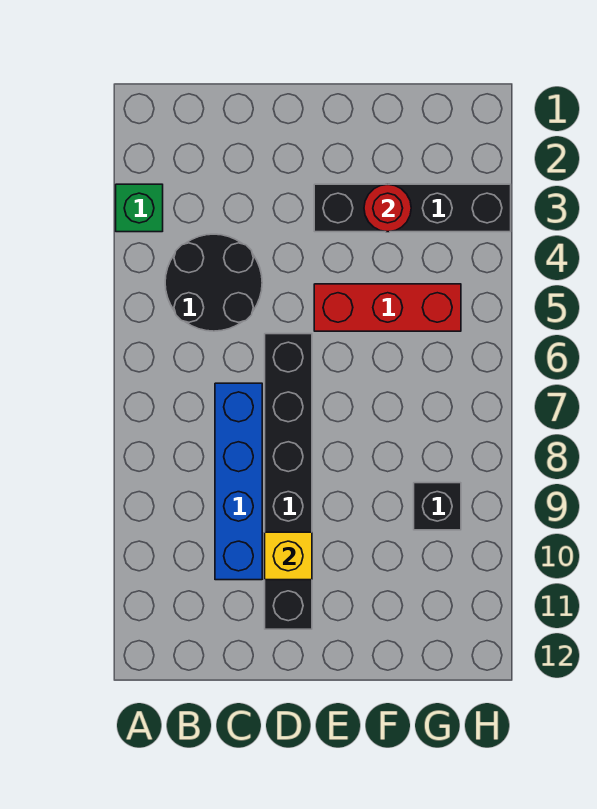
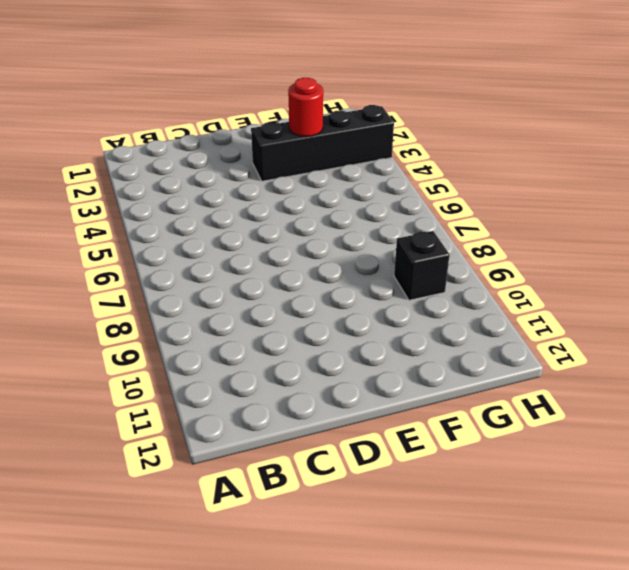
none -> green brick A3 level 1
none -> black round brick B4:C5 level 1

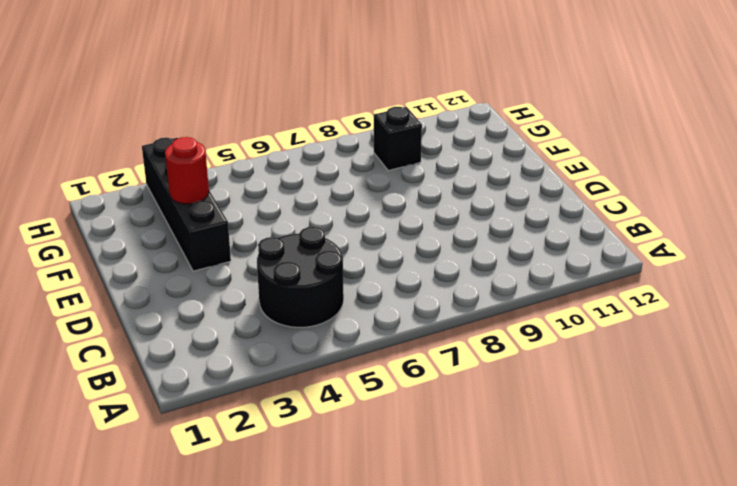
none -> green brick A3 level 1
none -> blue brick C7:C10 level 1

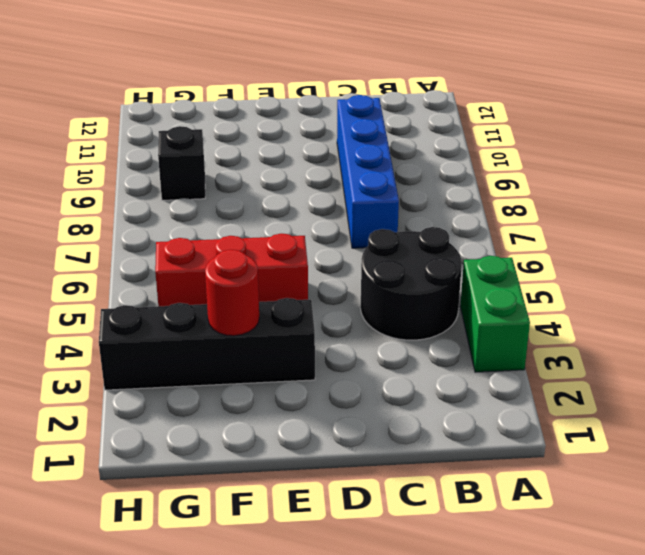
green brick A3:A4 level 1 -> green brick A3 level 1
none -> black brick D6:D11 level 1
none -> yellow brick D10 level 2

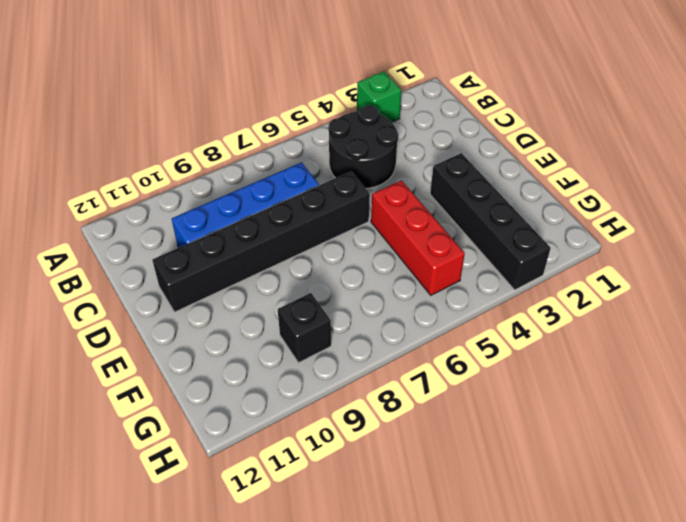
none -> yellow brick D10 level 2
none -> red round brick F3 level 2

